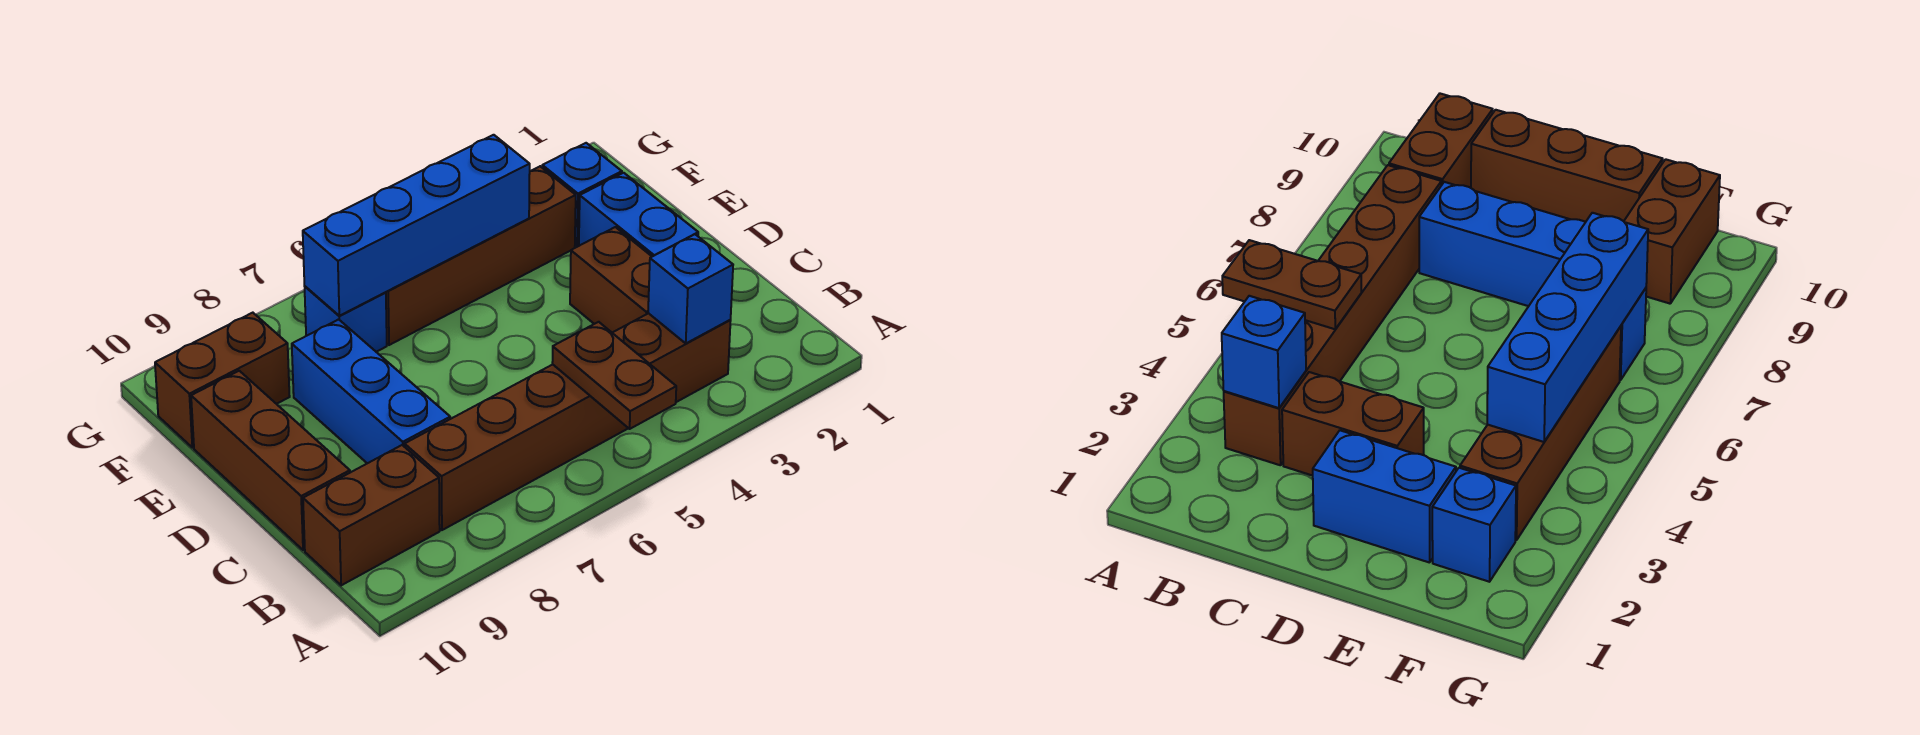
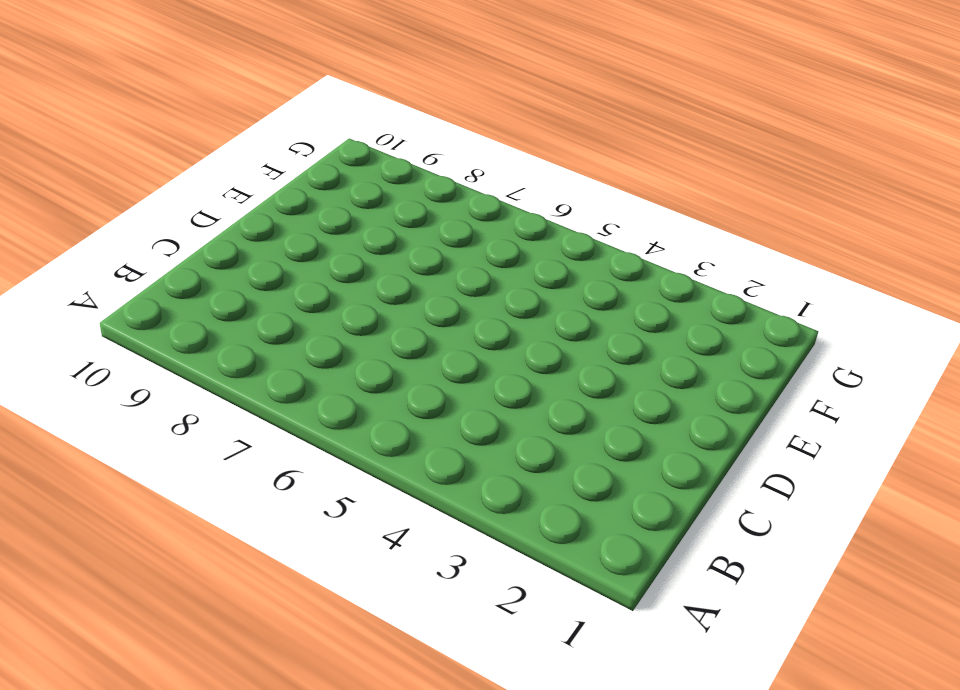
none -> brown brick B3:B8 level 1
none -> brown brick B9:B10 level 1
none -> brown brick C3:D3 level 1

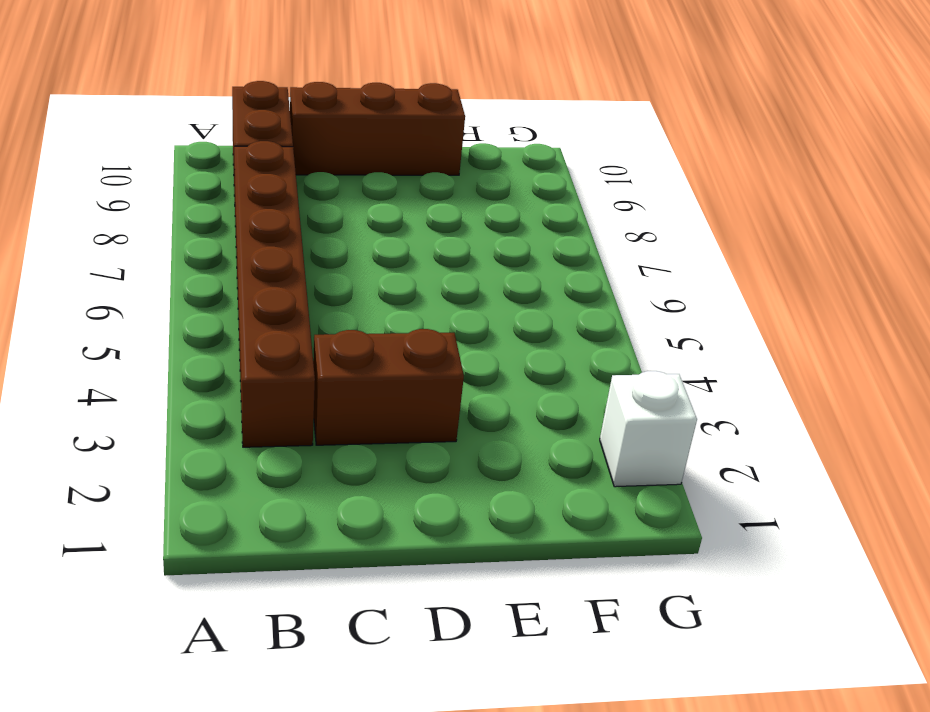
white brick G2 level 1 -> none
none -> blue brick C8:E8 level 1
none -> blue brick D2:E2 level 1
none -> blue brick F2 level 1

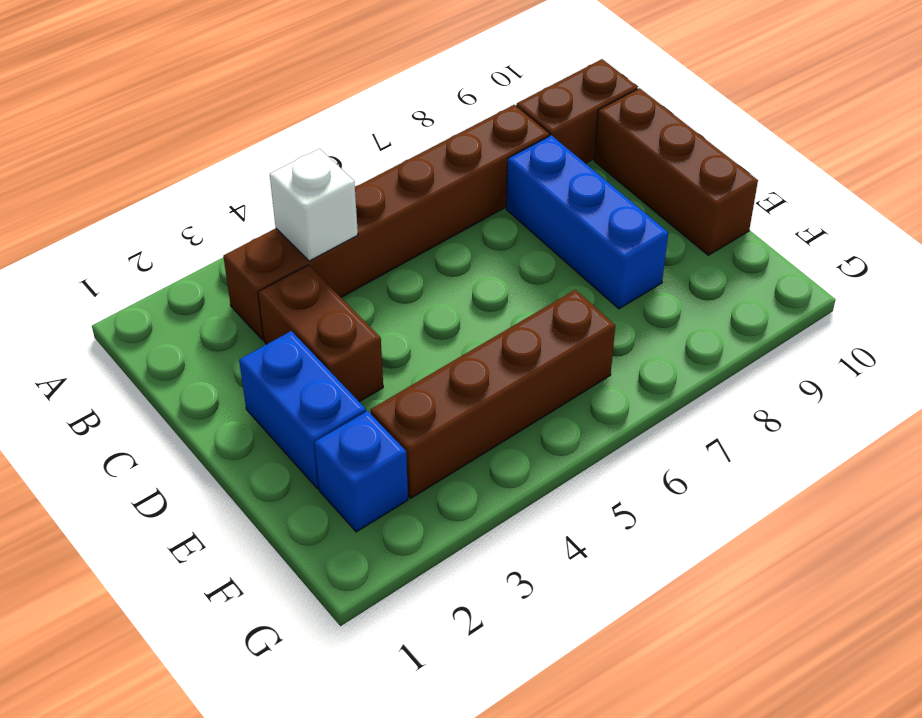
white brick B4 level 2 -> none
none -> blue brick F7 level 1
none -> brown brick F9:F10 level 1
none -> brown plate A5:B5 level 2

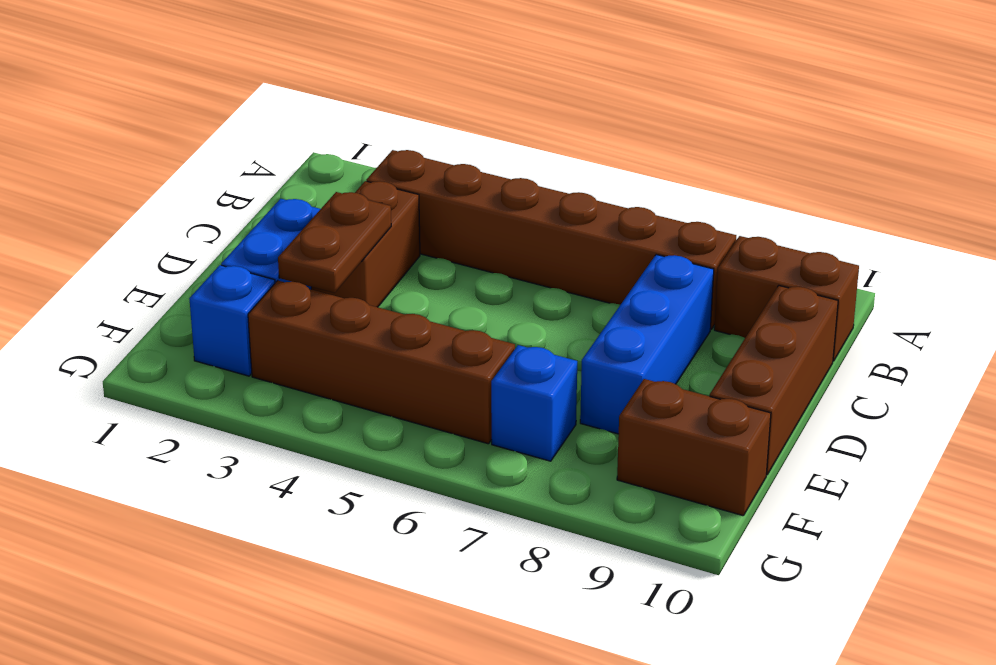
brown plate D3:E3 level 2 -> brown plate A5:B5 level 2
none -> blue brick B3 level 2
none -> blue brick F4:F7 level 2

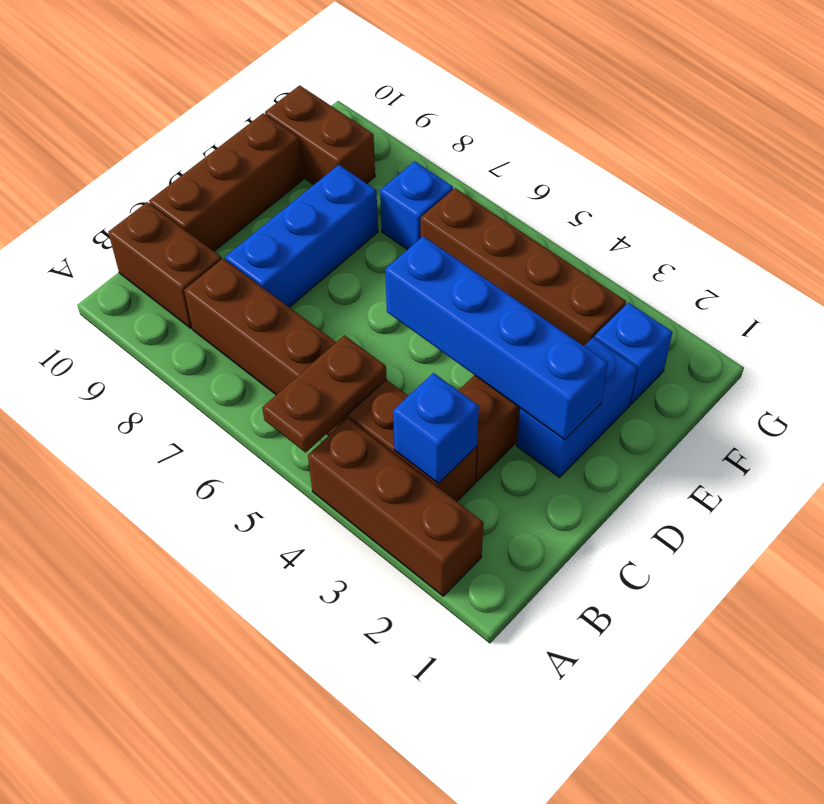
brown brick A2:A4 level 1 -> none
blue brick D2:D5 level 2 -> blue brick F4:F7 level 2

